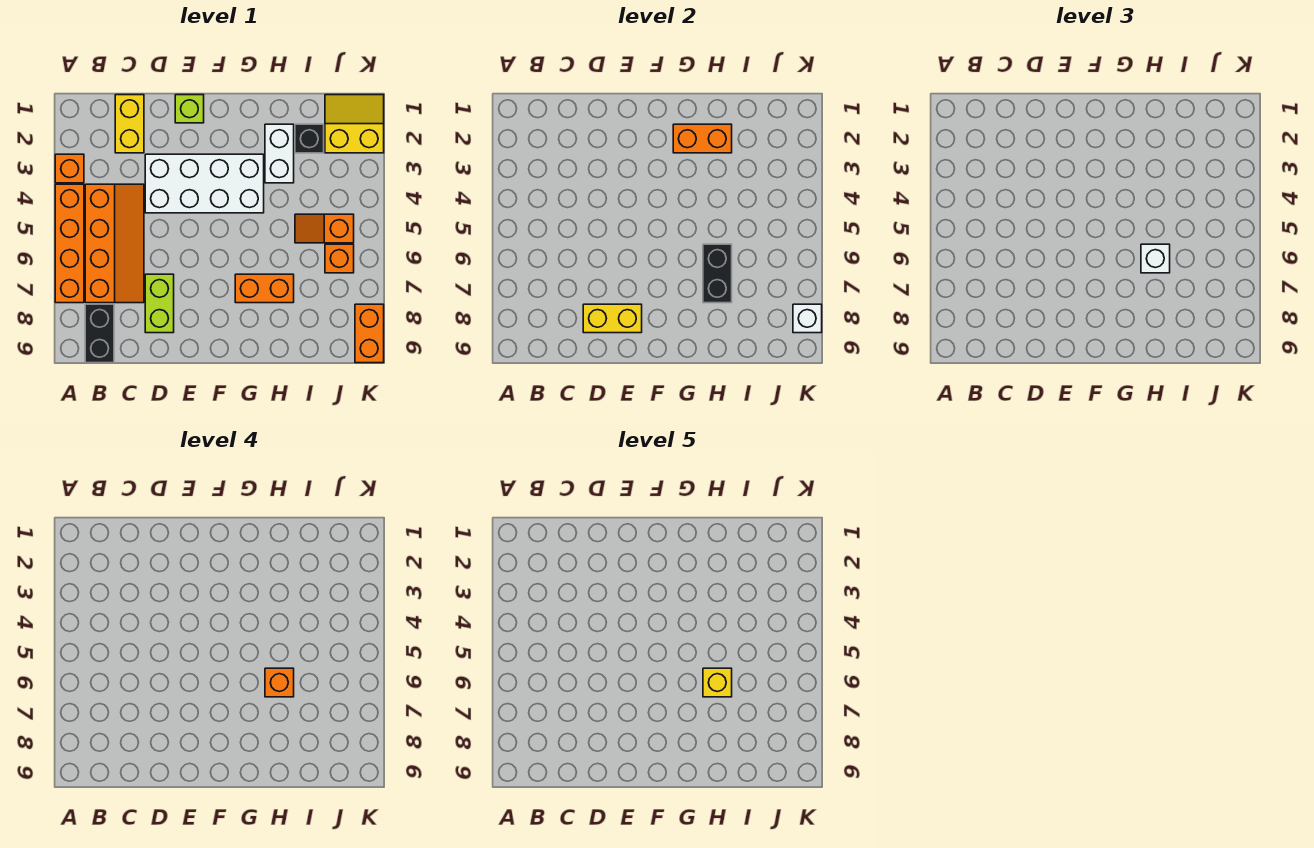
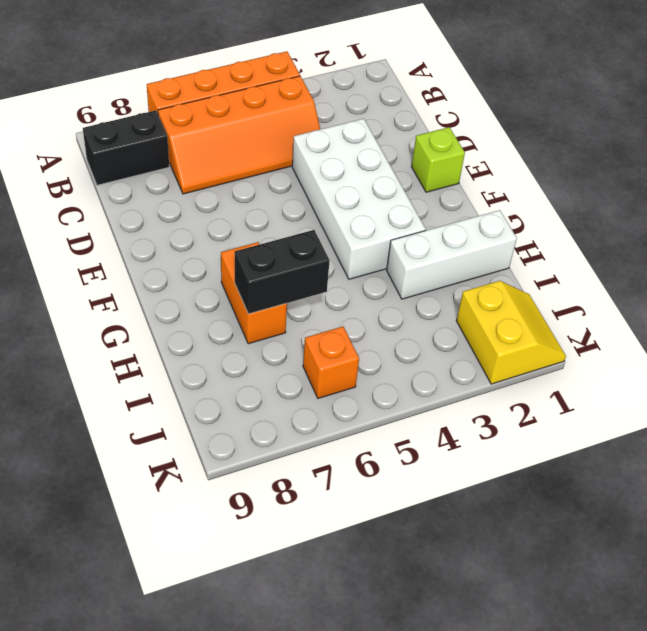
white brick H1:H3 level 1 -> white brick H2:H3 level 1
none -> orange brick A3 level 1
none -> yellow brick C1:C2 level 1
none -> lime brick D7:D8 level 1

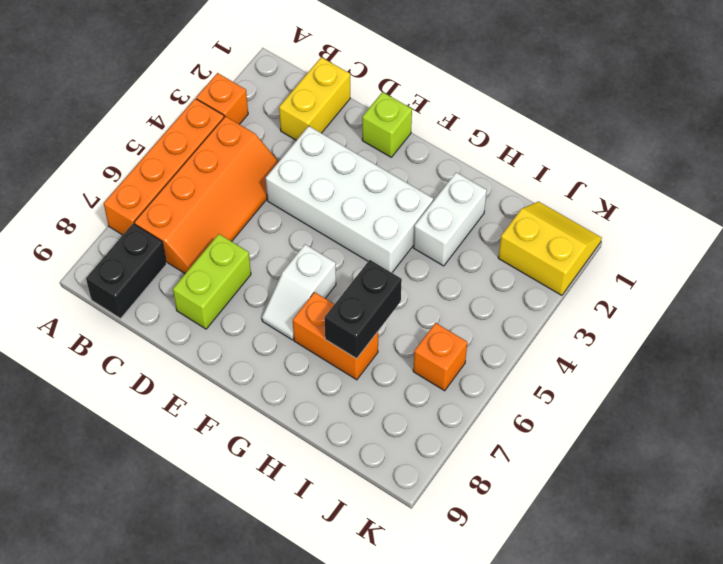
white slope F6:F7 level 1 top 6 -> none
none -> black brick I2 level 1
none -> orange slope I5:J5 level 1 top J
none -> orange brick K8:K9 level 1

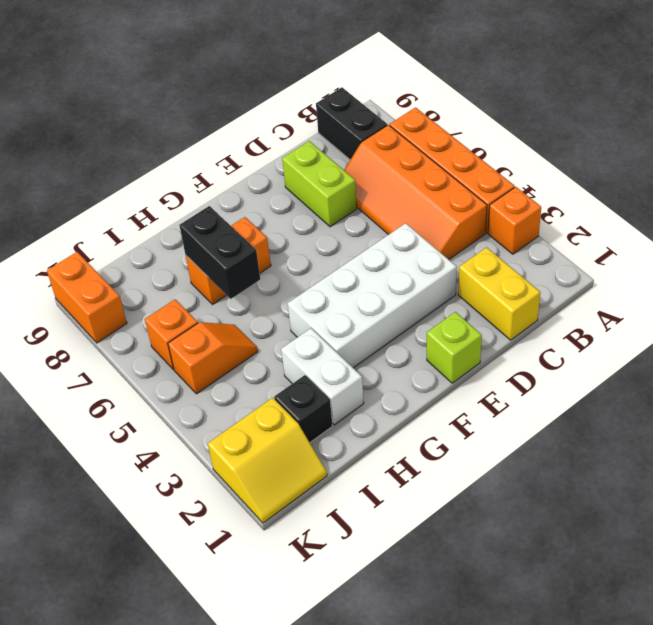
none -> yellow brick D8:E8 level 2
none -> orange brick G2:H2 level 2
none -> white brick K8 level 2

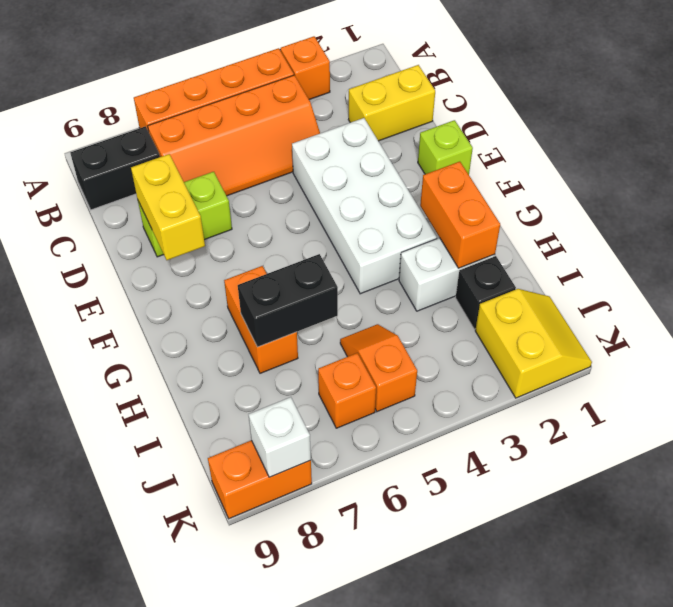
none -> white brick H6 level 3
none -> orange brick H6 level 4
none -> yellow brick H6 level 5

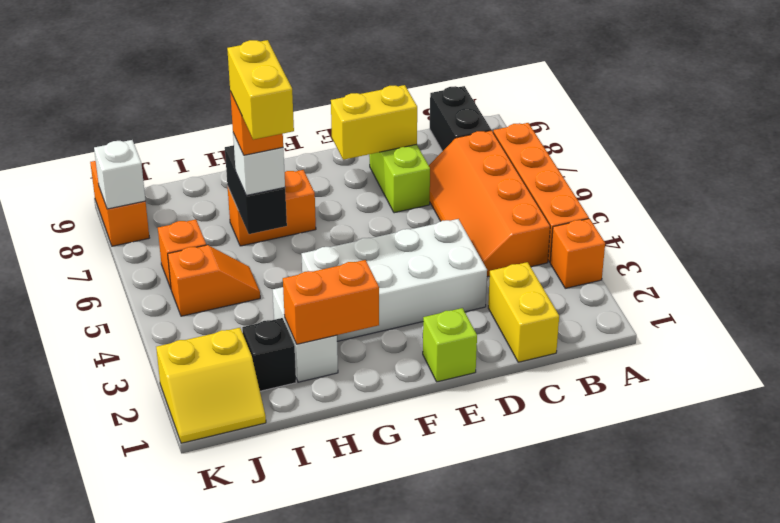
yellow brick H5:H6 level 5 -> yellow brick H6 level 5

